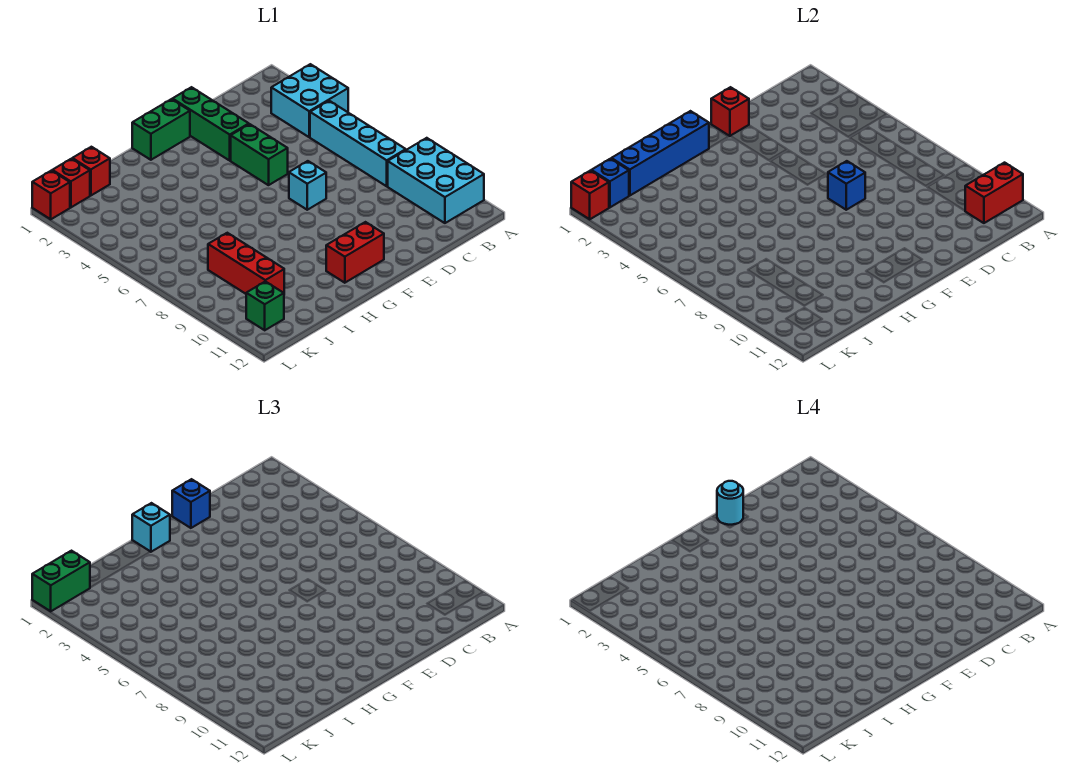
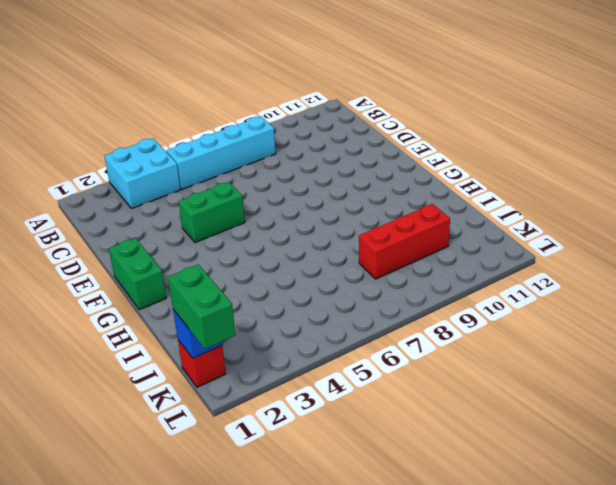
none -> cyan brick A9:B11 level 1
none -> green brick E1:E3 level 1
none -> cyan brick E7 level 1

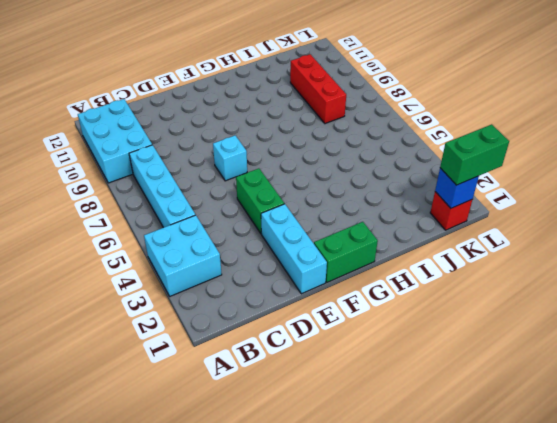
cyan brick E1:E3 level 1 -> green brick E1:E3 level 1
none -> red brick F11:G11 level 1
none -> red brick J1 level 1
none -> green brick K11 level 1

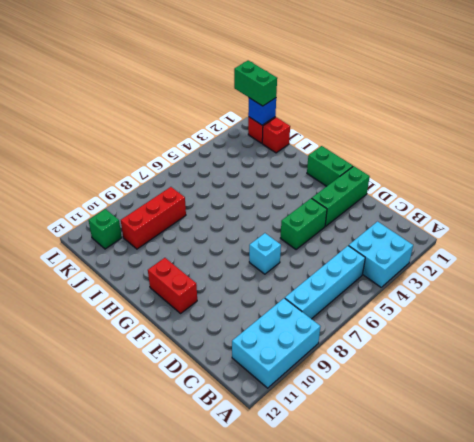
none -> red brick L1 level 1
none -> red brick A11:B11 level 2
none -> red brick E1 level 2

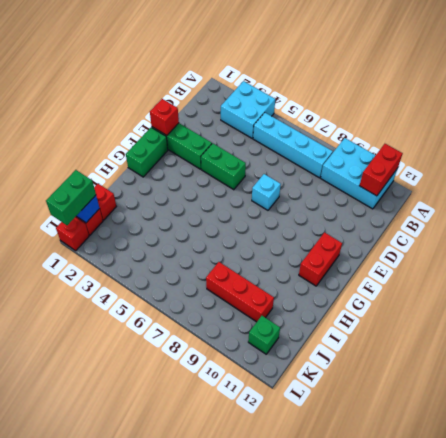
none -> blue brick E7 level 2
none -> blue brick G1:J1 level 2
none -> red brick L1 level 2

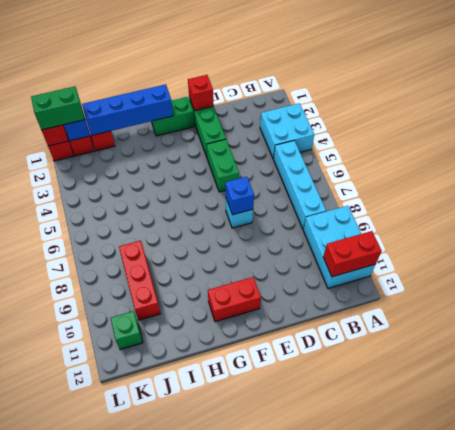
none -> blue brick E1 level 3
none -> cyan brick G1 level 3
none -> cyan round brick E1 level 4

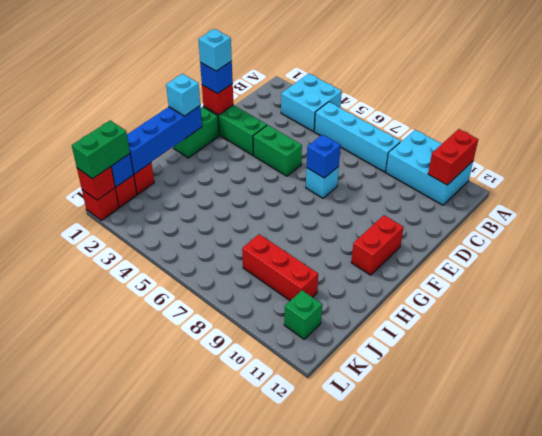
cyan brick E1 level 4 -> cyan round brick E1 level 4

